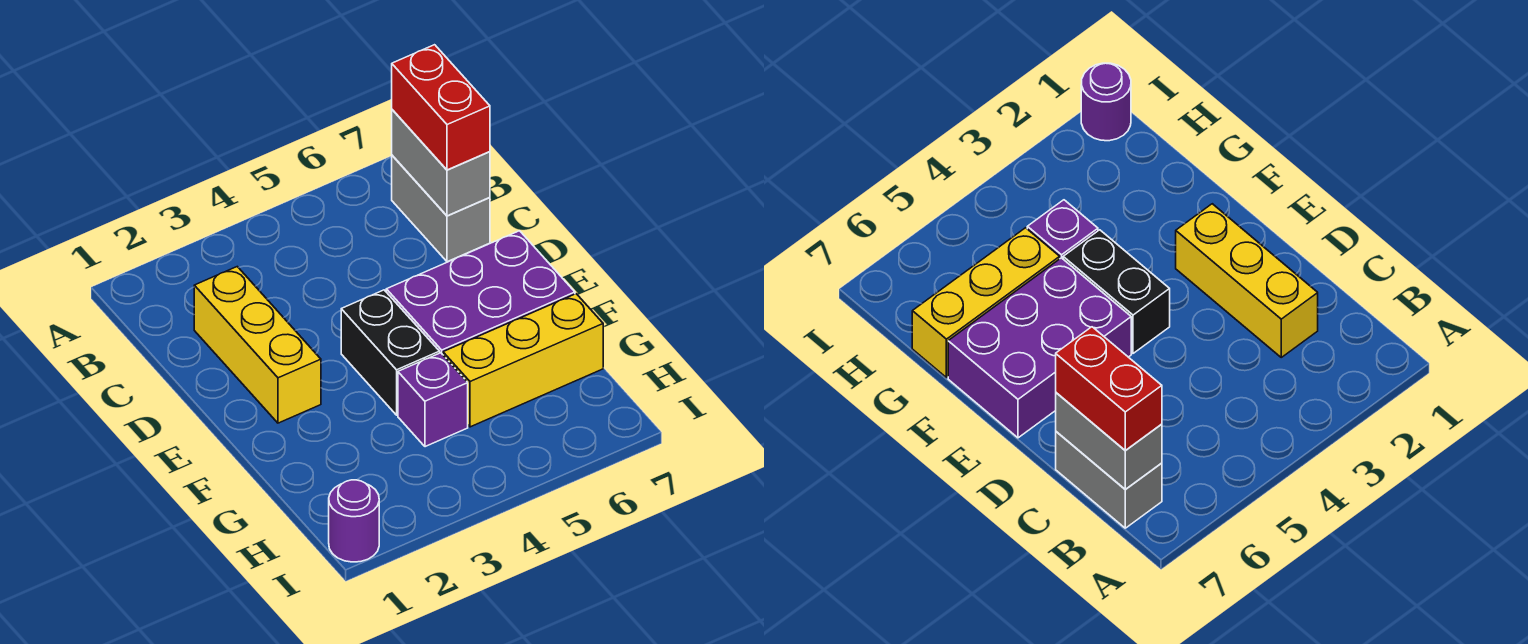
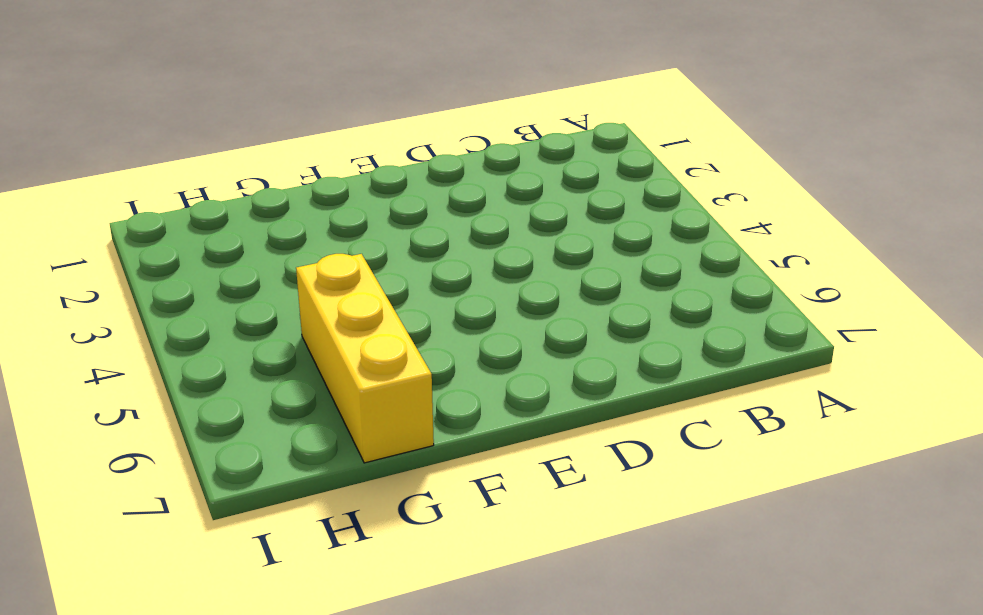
none -> grey brick B7:C7 level 1
none -> yellow brick C2:E2 level 1

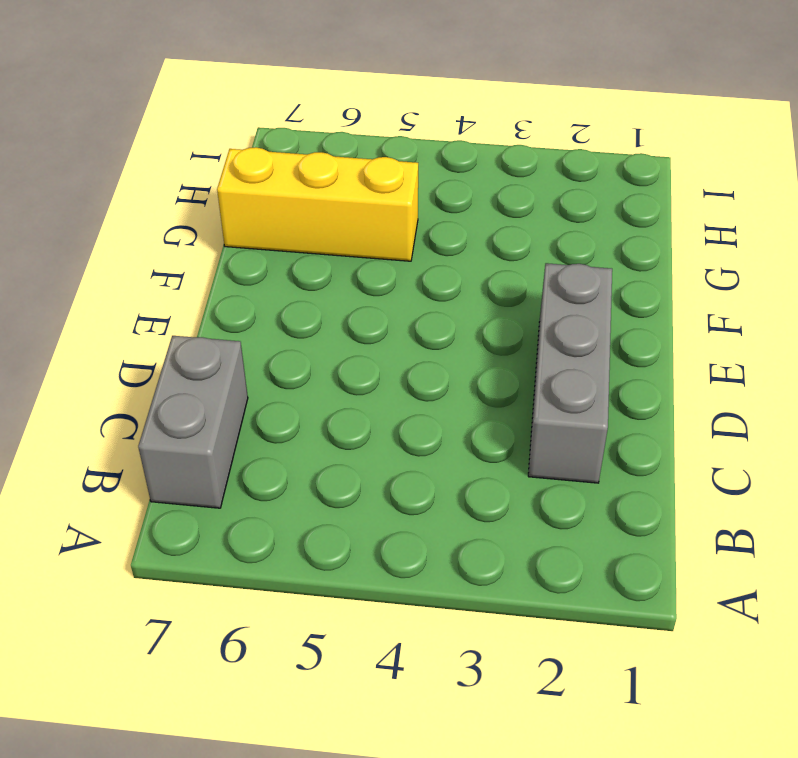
grey brick C2:E2 level 1 -> yellow brick C2:E2 level 1
none -> black brick E4:F4 level 1
none -> purple brick E5:F7 level 1

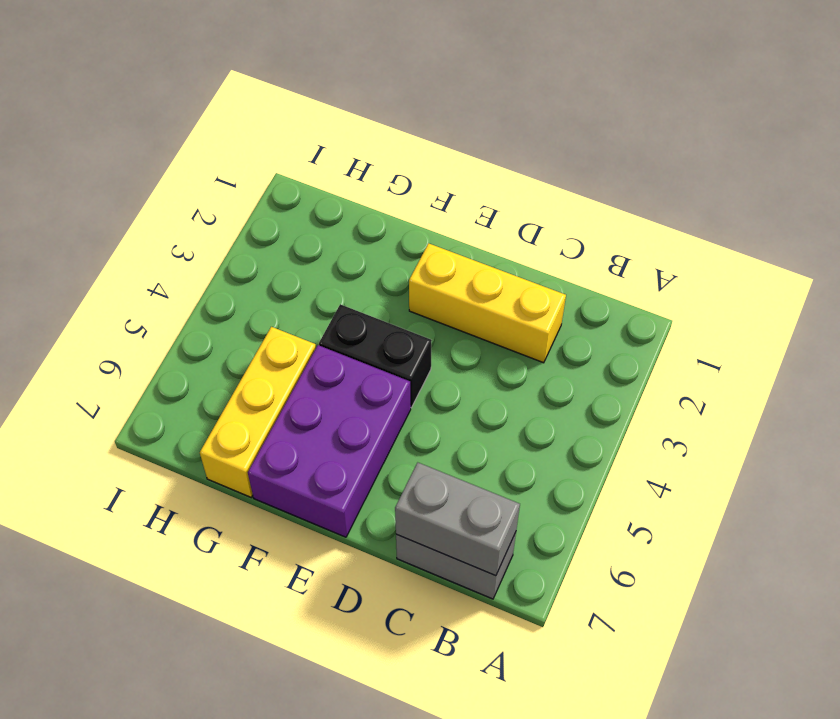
none -> purple brick G4 level 1
none -> purple round brick I1 level 1

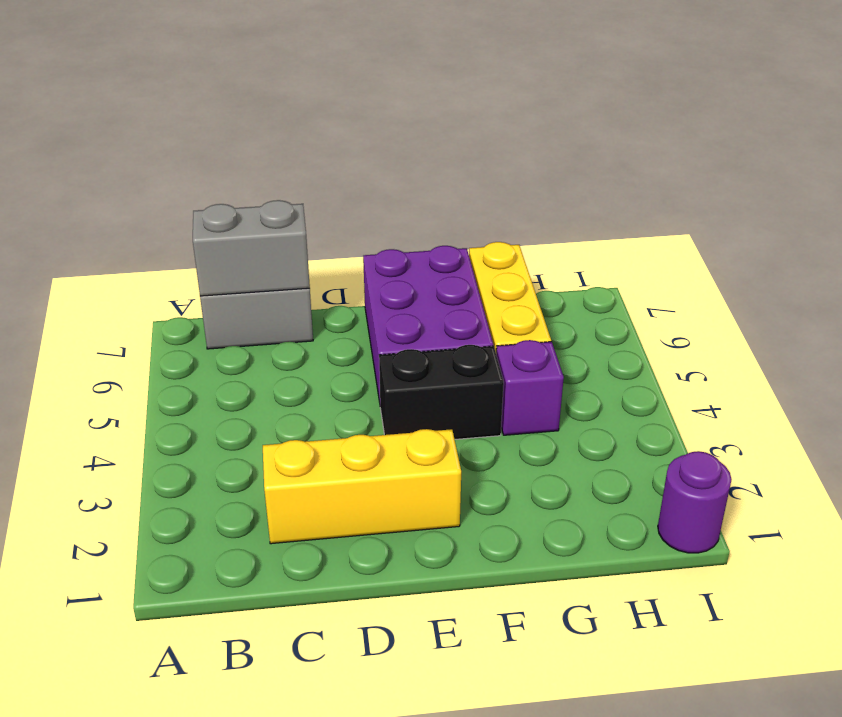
none -> red brick B7:C7 level 3

